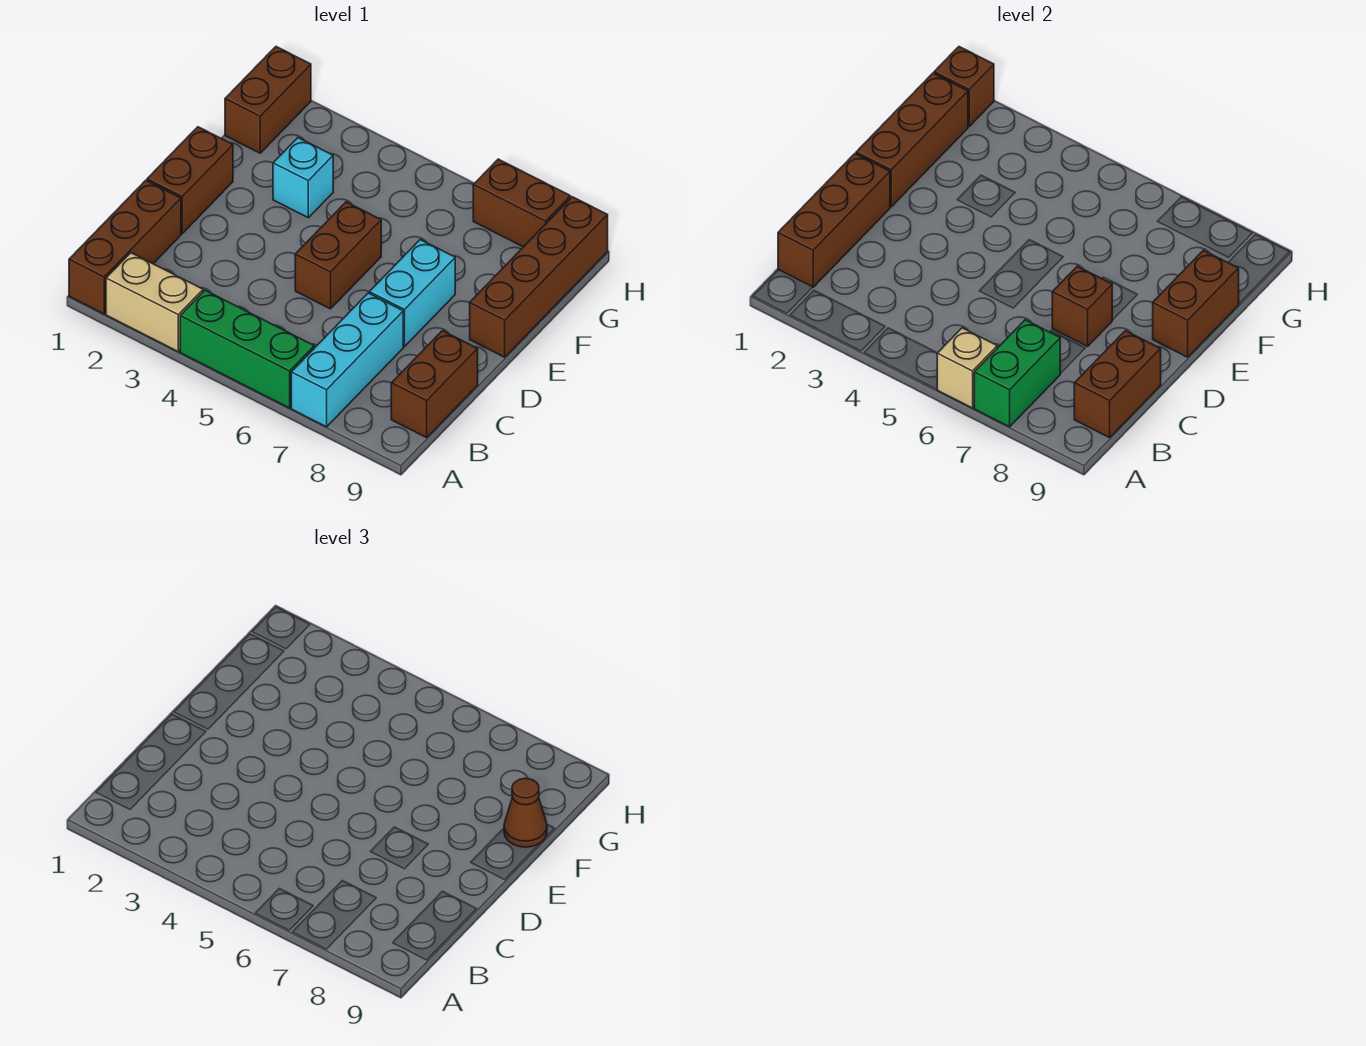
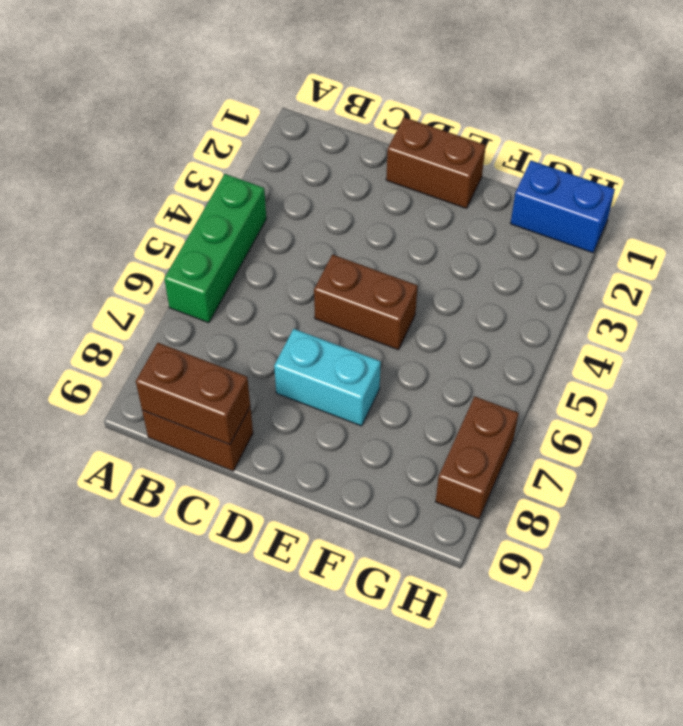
blue brick G1:H1 level 1 -> brown brick G1:H1 level 1
none -> brown brick A1:C1 level 1
none -> tan brick A2:A3 level 1
none -> cyan brick A7:C7 level 1

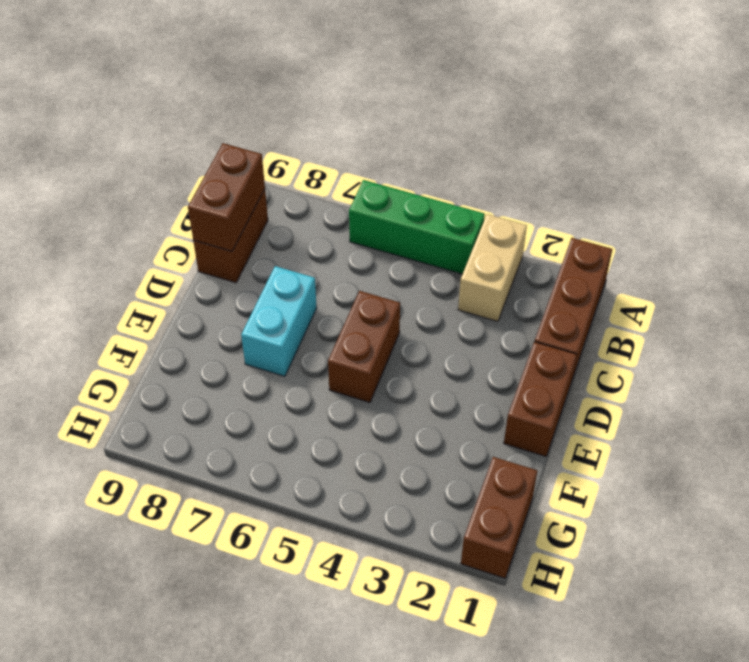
tan brick A3:B3 level 1 -> tan brick A2:A3 level 1
none -> cyan brick A7:C7 level 1
none -> brown brick E9:H9 level 1
none -> cyan brick F3 level 1

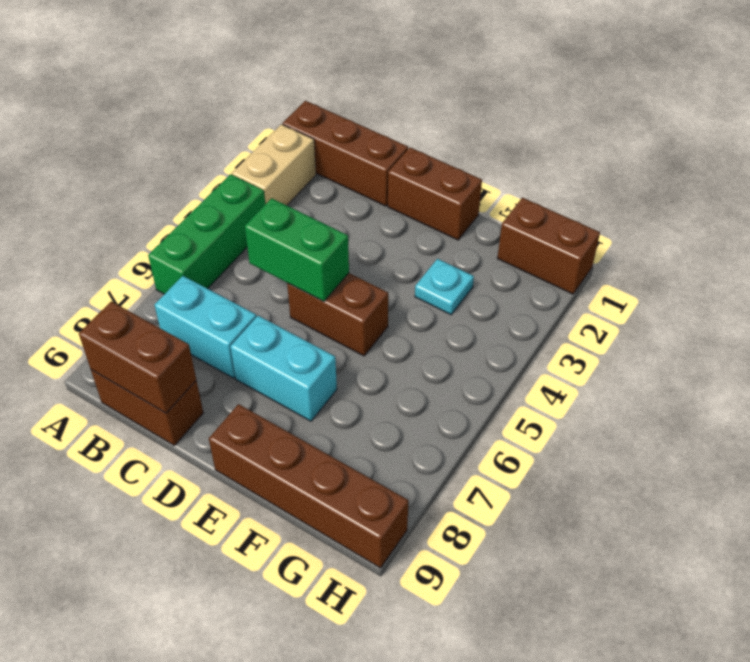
cyan brick B7:C7 level 1 -> cyan brick A7:C7 level 1
green brick C5:D5 level 2 -> green brick A7:B7 level 2
cyan plate F3 level 1 -> cyan brick F3 level 1
none -> brown brick H7:H8 level 1
none -> tan brick A6 level 2
none -> brown brick B1:D1 level 2

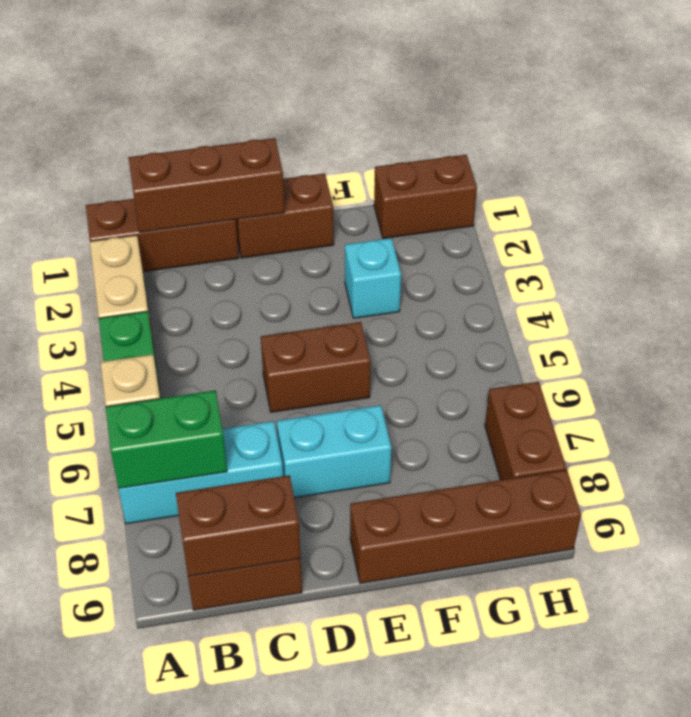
none -> brown brick D7 level 2
none -> brown brick E1:G1 level 2
none -> brown brick E9:F9 level 2

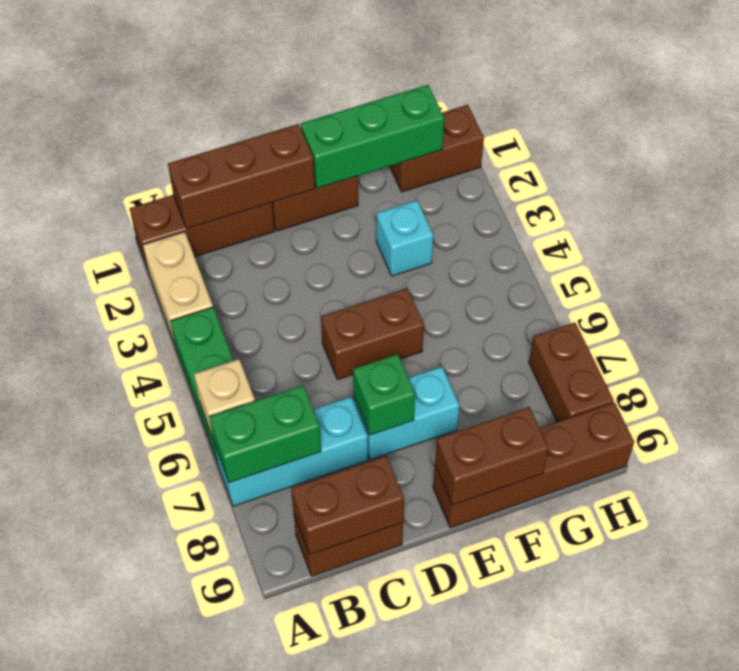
green brick D7 level 2 -> brown brick D7 level 2
green brick E1:G1 level 2 -> brown brick E1:G1 level 2
none -> brown brick H1 level 2
none -> brown cone F9 level 3

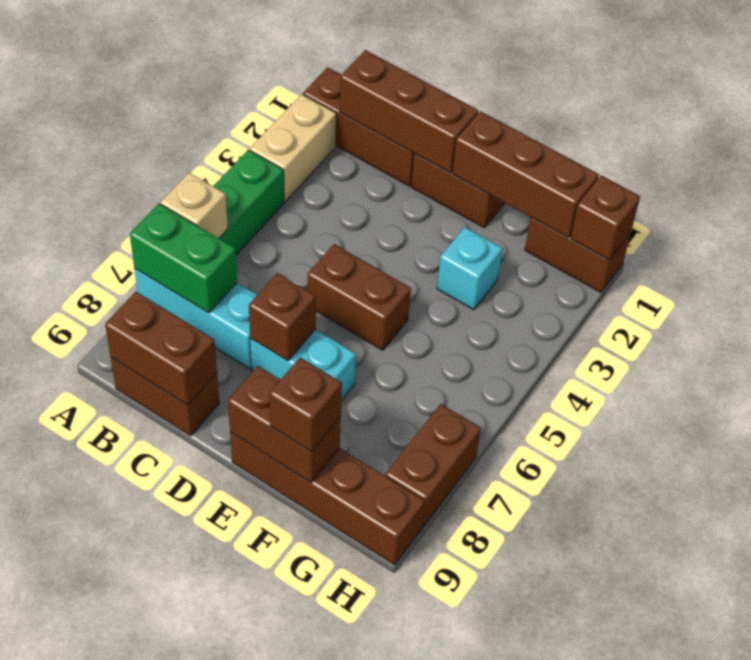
brown brick F9 level 3 -> brown cone F9 level 3

